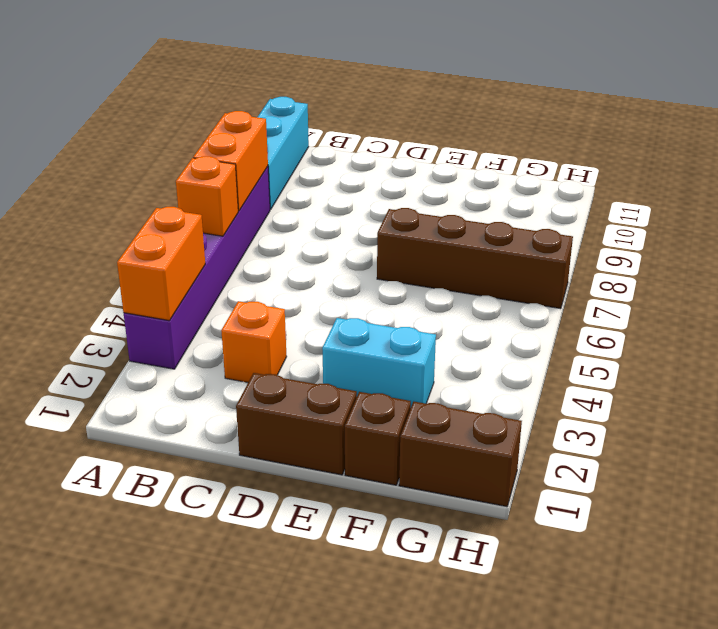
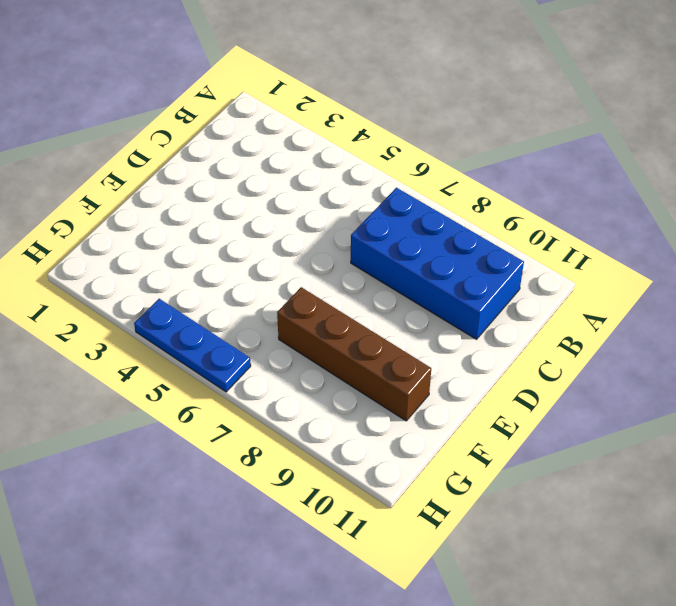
blue brick B7:C10 level 1 -> none
brown brick F7:F10 level 1 -> brown brick E7:H7 level 1
blue plate H4:H6 level 1 -> none
none -> purple brick A3:A8 level 1
none -> cyan brick A9:A11 level 1

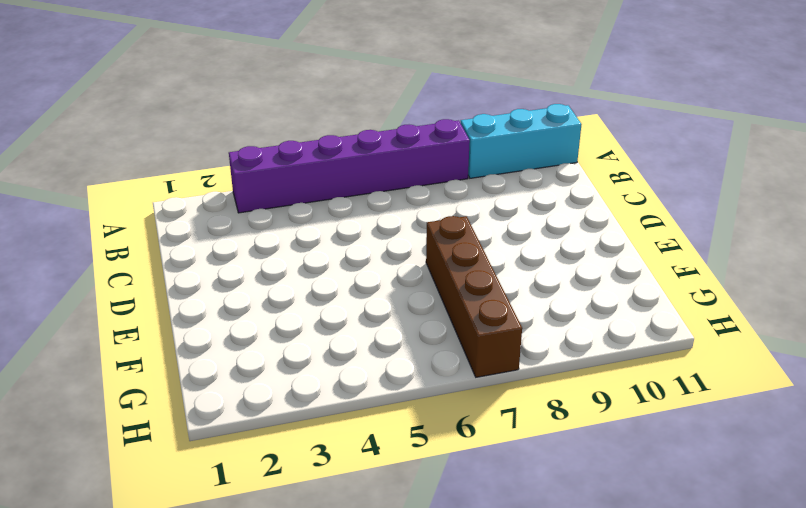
none -> orange brick C3 level 1
none -> brown brick D1:E1 level 1

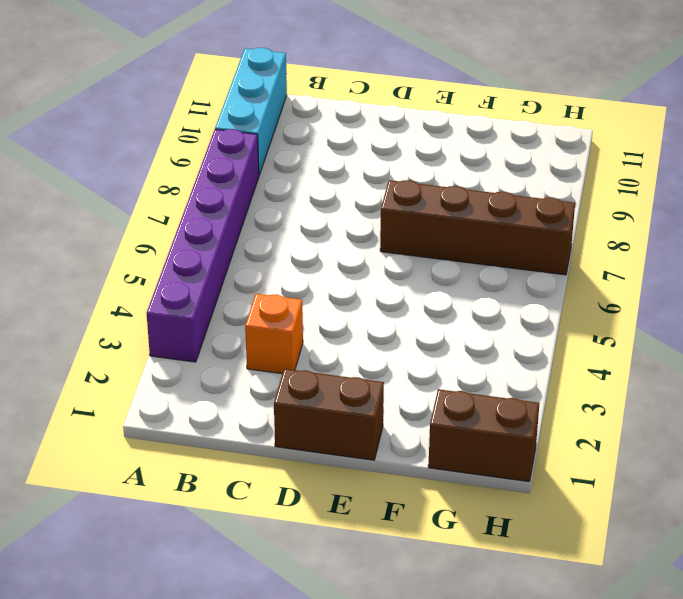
none -> cyan brick E3:F3 level 1
none -> brown brick F1 level 1

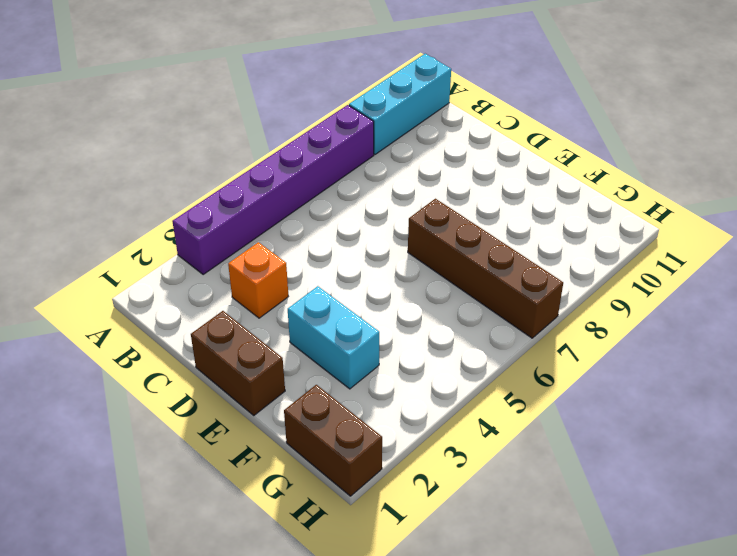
none -> brown brick F1 level 1
none -> orange brick A3:A4 level 2

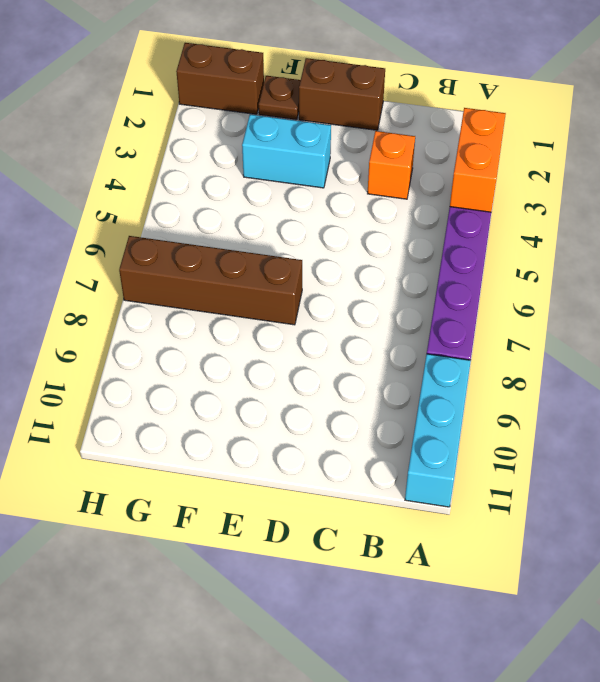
brown plate F1 level 1 -> brown brick F1 level 1
none -> orange brick A6 level 2
none -> orange brick A7:A8 level 2

